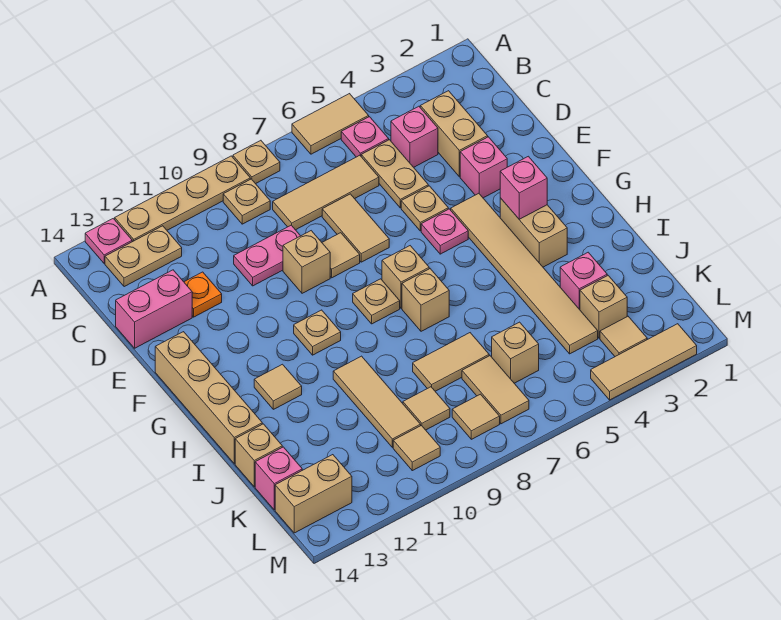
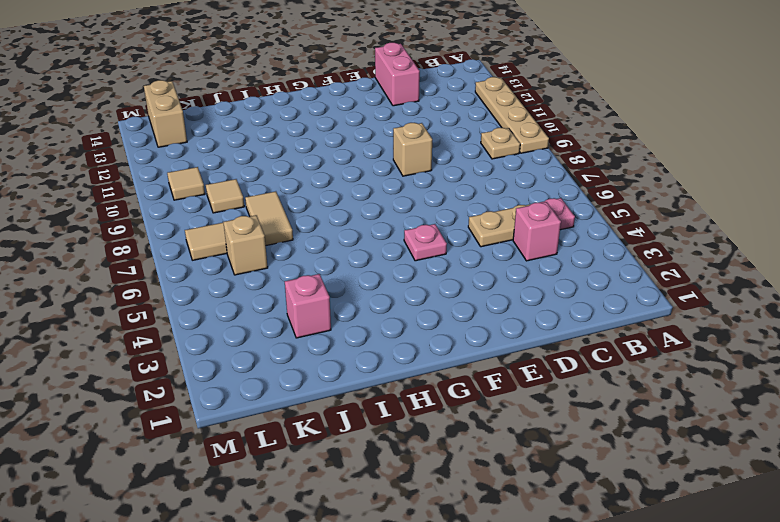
none -> tan tile A5:A6 level 1
none -> tan plate A8 level 1
none -> pink plate A13 level 1
none -> tan plate B12:B13 level 1

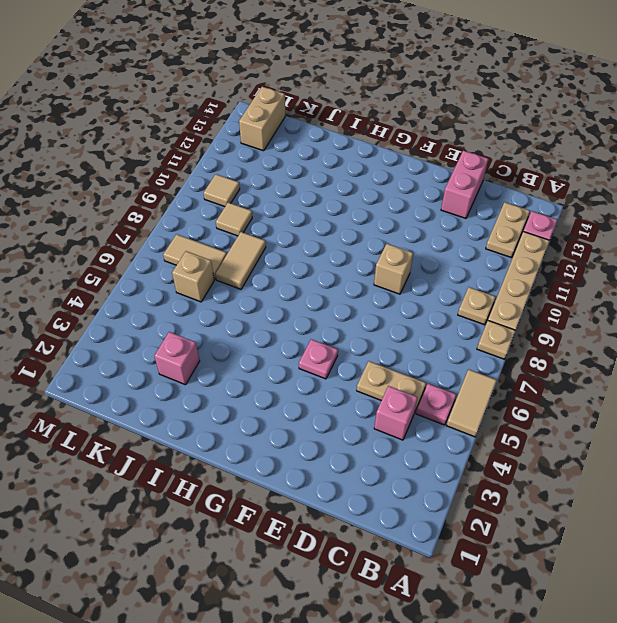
none -> tan brick C3:D3 level 1
none -> tan tile C6:C8 level 1
none -> tan tile D7:E7 level 1
none -> pink plate D9:D10 level 1

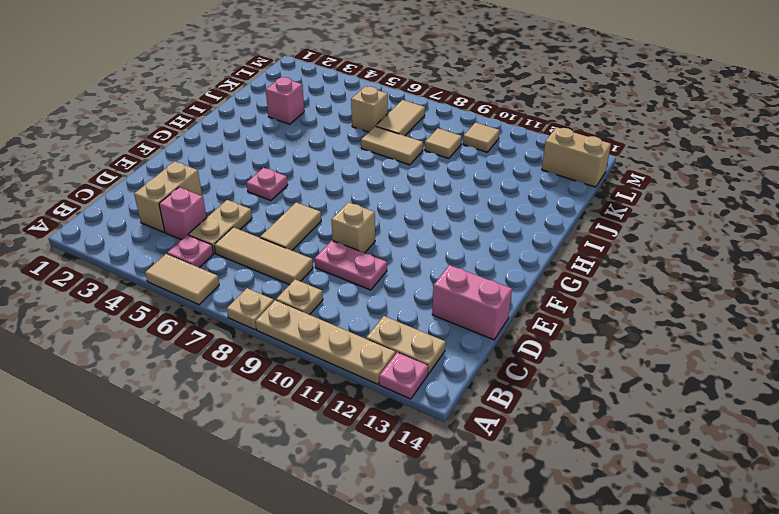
none -> orange plate D12 level 1
none -> pink brick E3 level 1
none -> tan plate E5 level 1
none -> tan tile E8 level 1

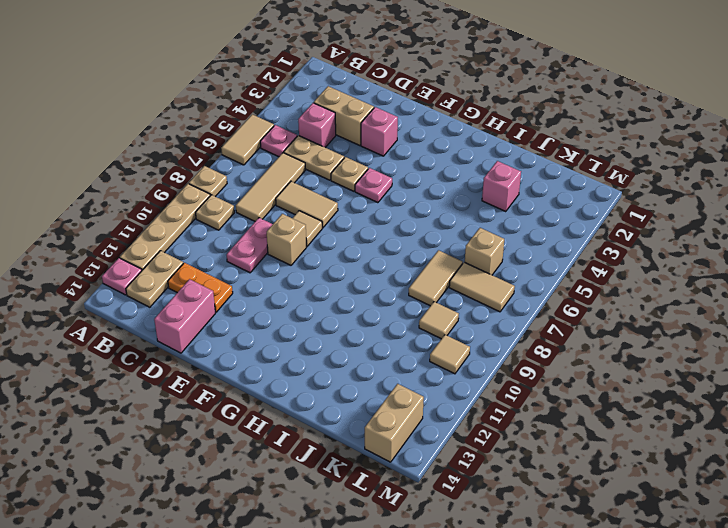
orange plate C12:D12 level 1 -> orange plate D12 level 1
none -> tan tile F4:K4 level 1
none -> tan brick F14:I14 level 1
none -> tan brick G3:H3 level 1
none -> tan brick G7 level 1

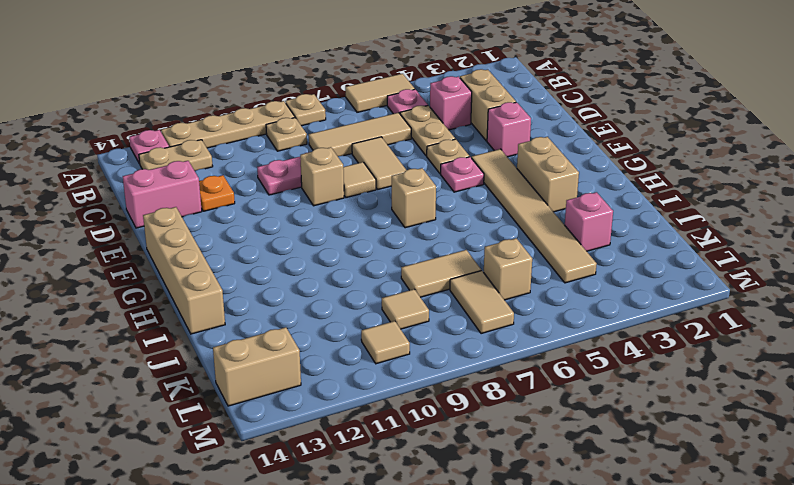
none -> tan plate G8 level 1
none -> tan plate G10 level 1
none -> tan brick H7 level 1
none -> tan tile H12 level 1

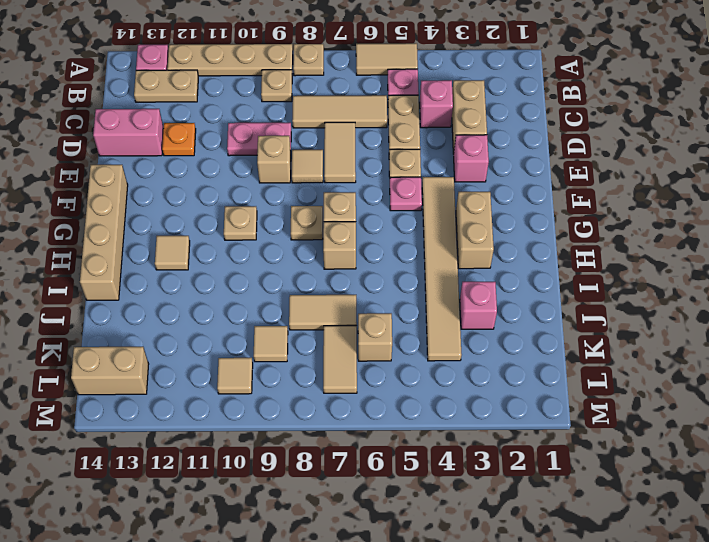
none -> tan tile I10:K10 level 1
none -> tan brick J14 level 1
none -> tan brick K3 level 1
none -> pink brick K14 level 1

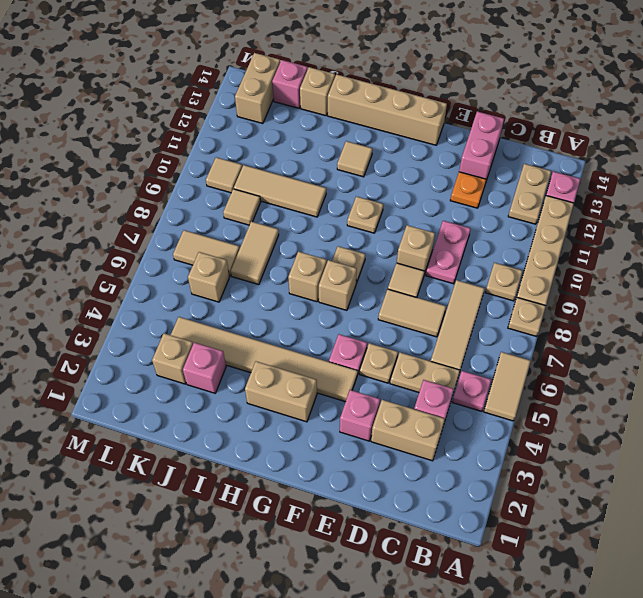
none -> tan tile L3 level 1
none -> tan tile L8 level 1
none -> tan tile M2:M4 level 1
none -> pink brick G3 level 2

